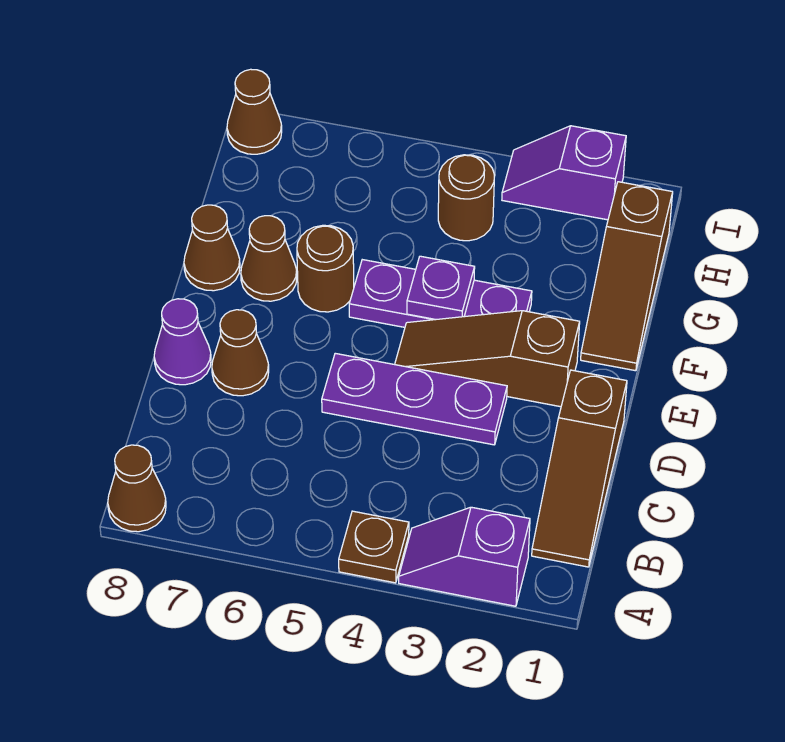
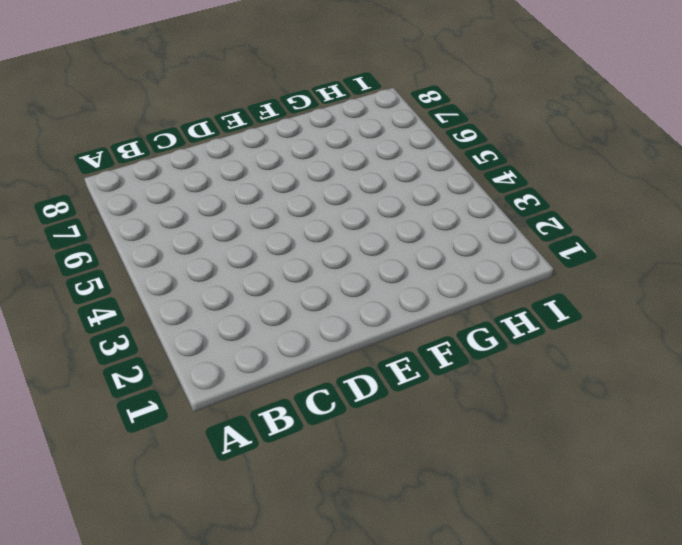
none -> purple slope A2:A3 level 1 top 2
none -> brown plate A4 level 1
none -> brown cone A8 level 1

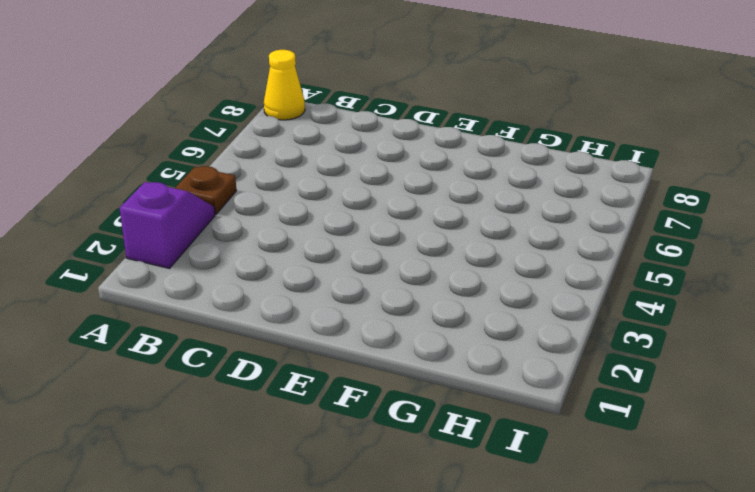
yellow cone A8 level 1 -> brown cone A8 level 1
none -> brown slope B1:D1 level 1 top D
none -> purple plate D3:D5 level 1
none -> brown cone D7 level 1

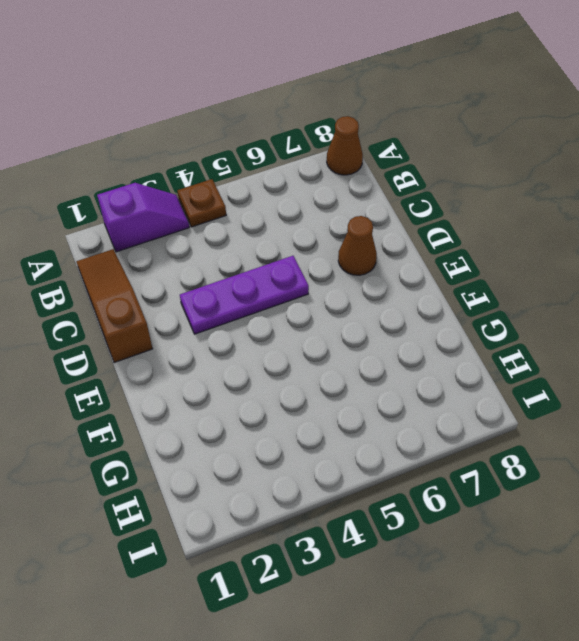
none -> purple cone D8 level 1
none -> brown slope E2:E4 level 1 top 2
none -> brown slope F1:H1 level 1 top H

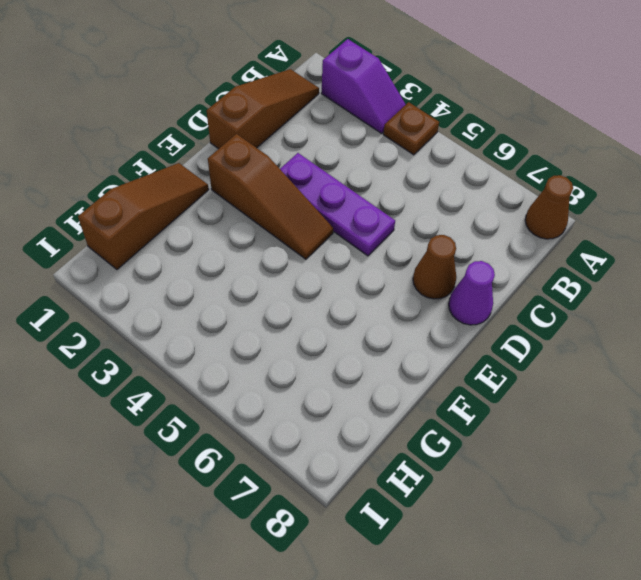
none -> purple plate F3:F5 level 1
none -> brown round brick F6 level 1
none -> brown cone F7 level 1

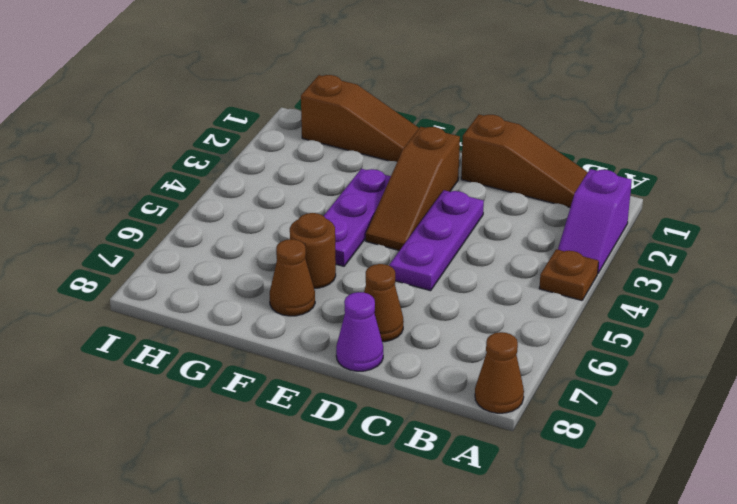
none -> brown cone F8 level 1
none -> brown round brick H4 level 1
none -> purple slope I2:I3 level 1 top 2

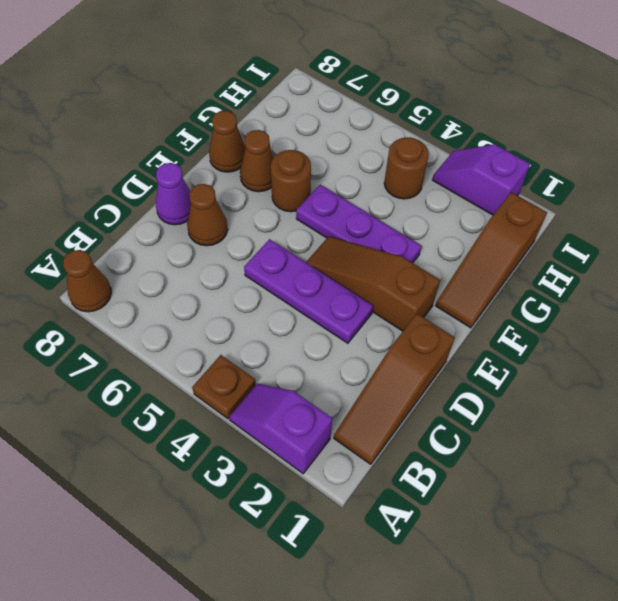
none -> brown cone I8 level 1
none -> purple plate F4 level 2

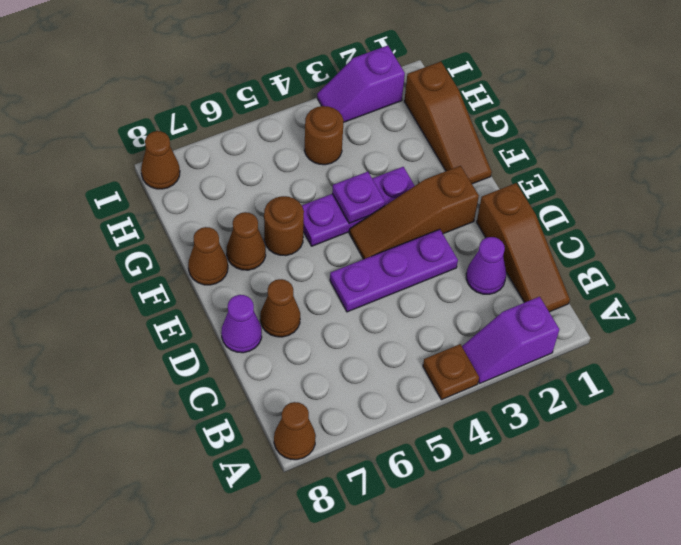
purple cone C2 level 1 -> none

